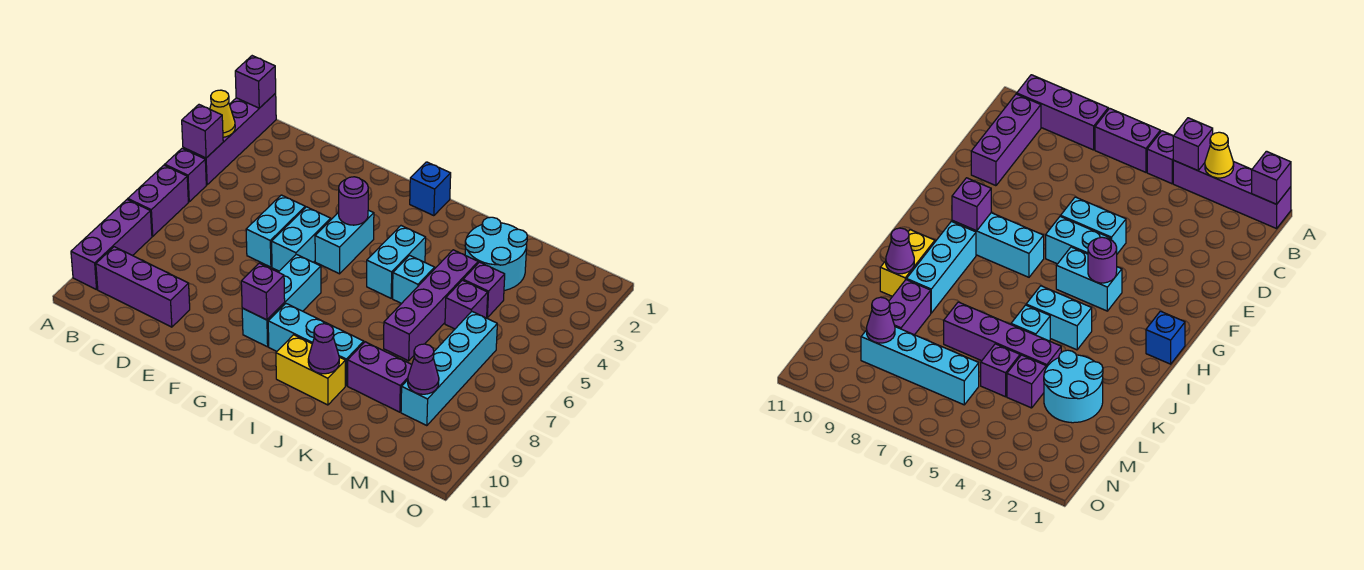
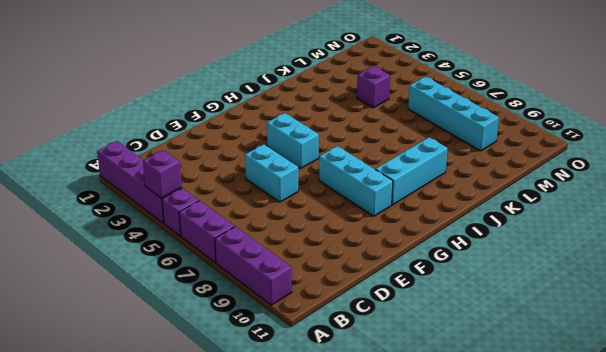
none -> purple brick B10:D10 level 1
none -> cyan brick F5:F6 level 1
none -> blue brick H1 level 1

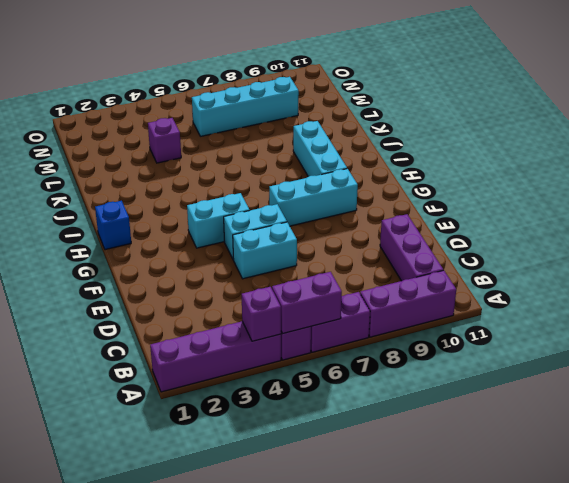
purple brick A5:A6 level 2 -> purple brick K9:L9 level 1
none -> cyan brick I4:I5 level 1
none -> yellow brick I10:J10 level 1
none -> cyan brick J5 level 1

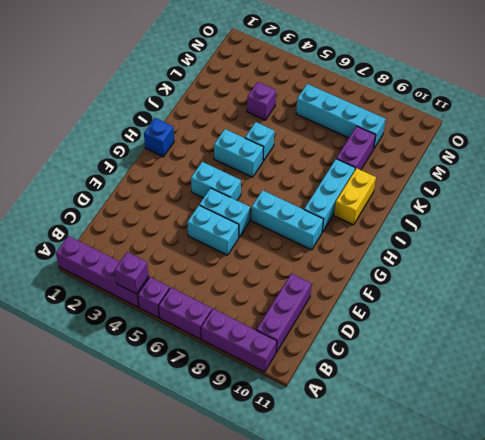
none -> cyan round brick K2:L3 level 1
none -> purple brick K4:K7 level 1
none -> purple brick L5 level 1

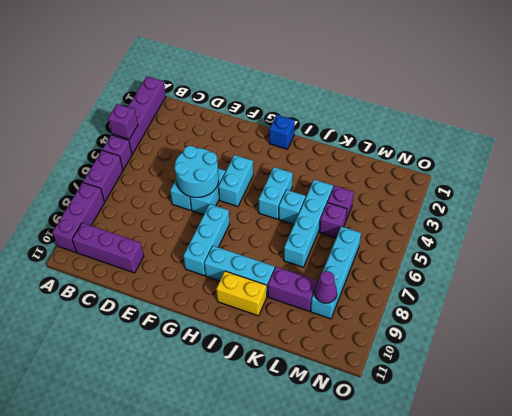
cyan round brick E5:F6 level 2 -> cyan round brick K2:L3 level 1
cyan brick K4:K7 level 1 -> purple brick K4:K7 level 1
none -> purple brick A1 level 2
none -> yellow cone A3 level 2
none -> purple round brick G4 level 2

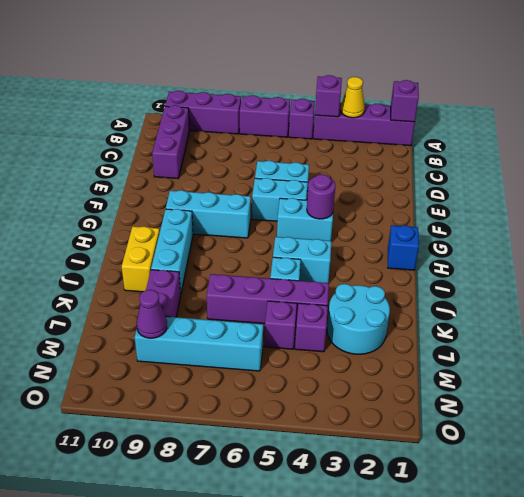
none -> purple brick G9 level 2
none -> purple cone J10 level 2

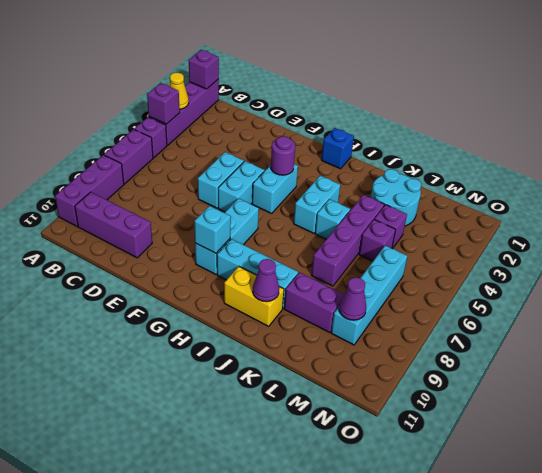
cyan brick G9 level 2 -> purple brick G9 level 2

